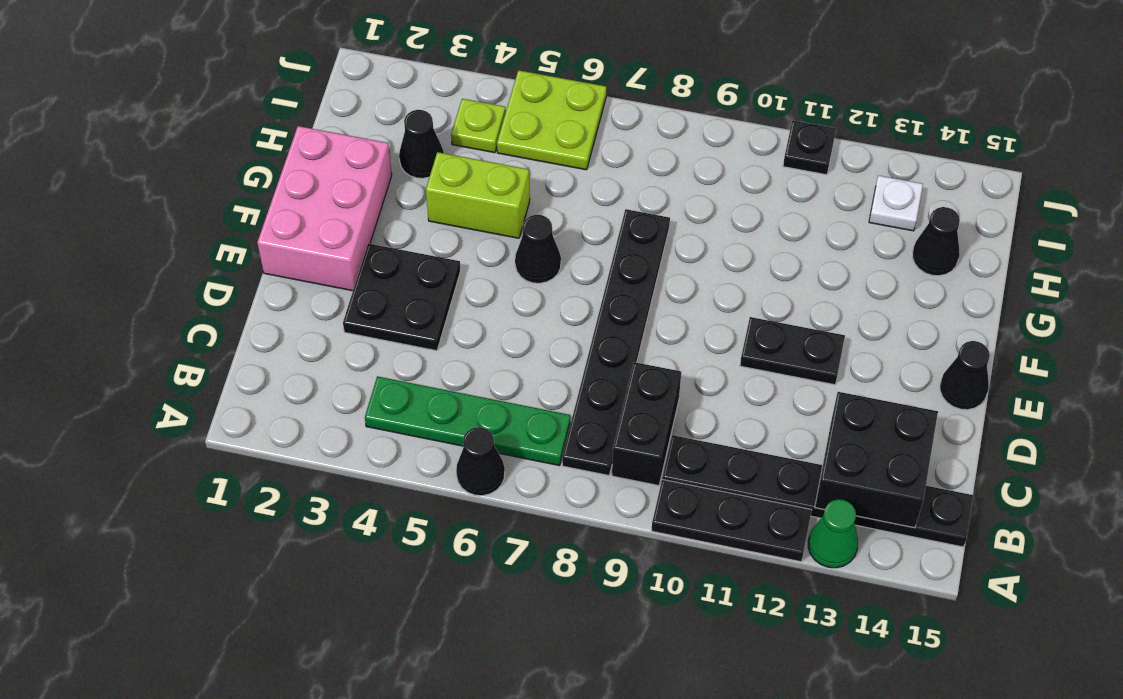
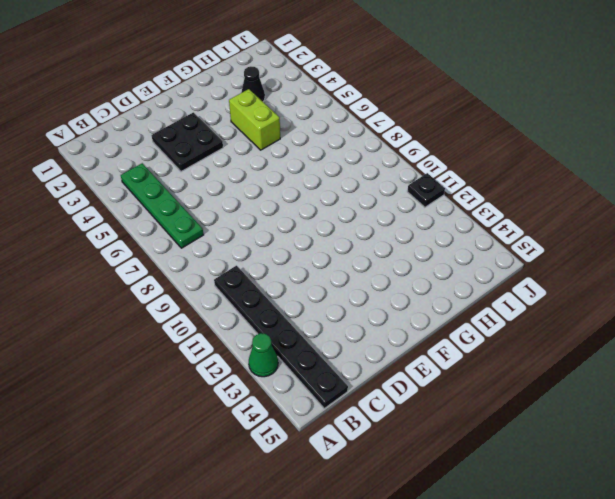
none -> black cone A6 level 1
none -> black plate A10:A12 level 1
none -> black plate B8:G8 level 1

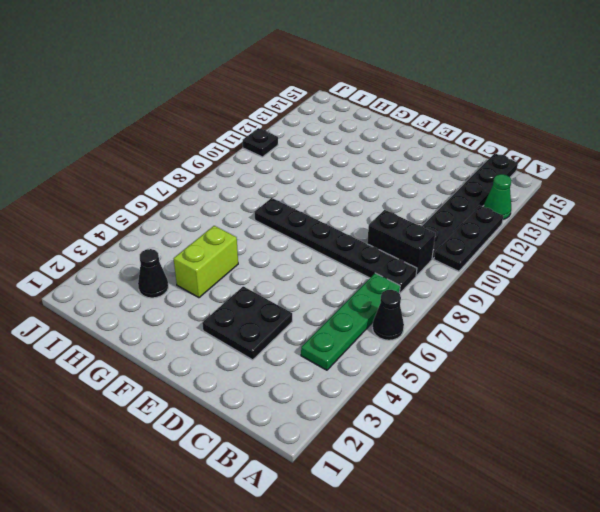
none -> pink brick E1:G2 level 1
none -> black plate E11:E12 level 1
none -> black cone E15 level 1

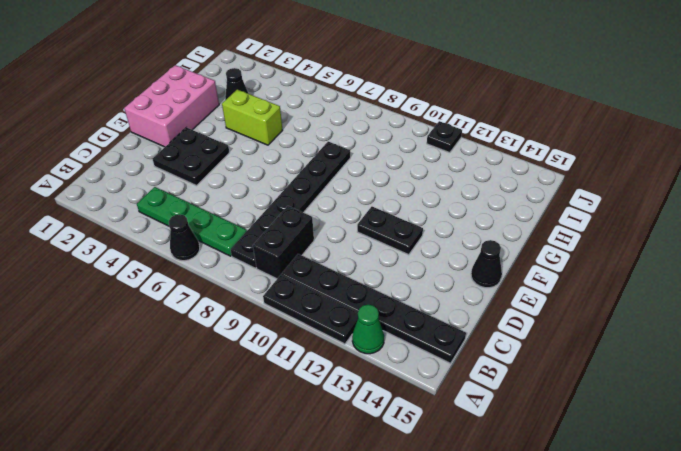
none -> black cone F6 level 1
none -> black cone H14 level 1
none -> lime plate I4 level 1

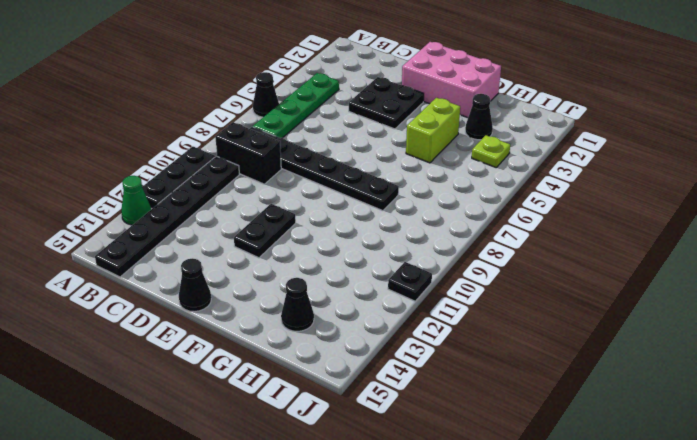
none -> black cone F6 level 1
none -> lime plate I5:J6 level 1
none -> white plate I13 level 1

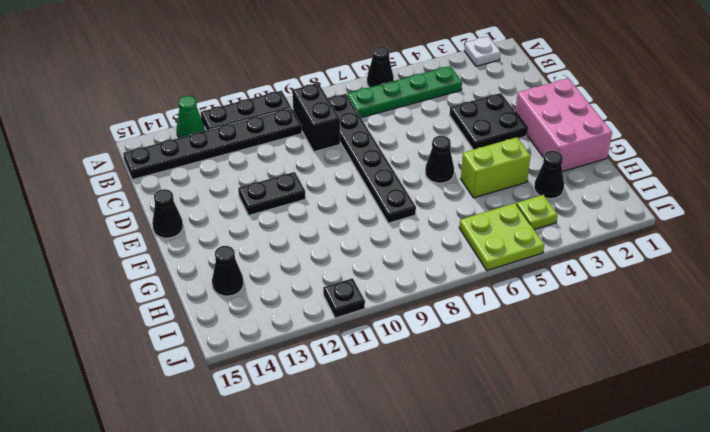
white plate A2 level 1 -> white plate I13 level 1
none -> black brick B13:C14 level 2

